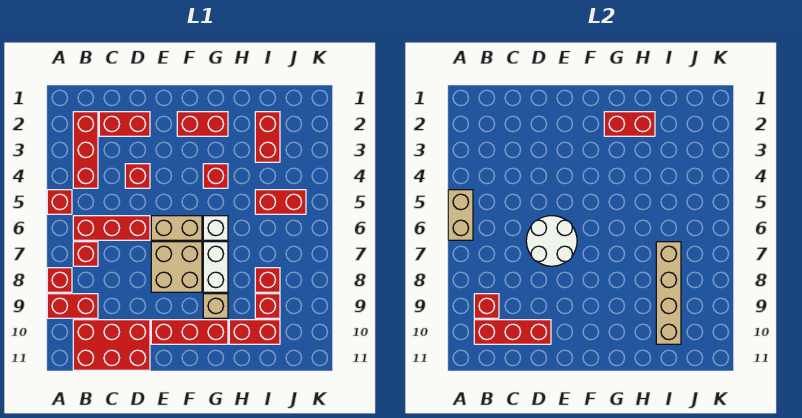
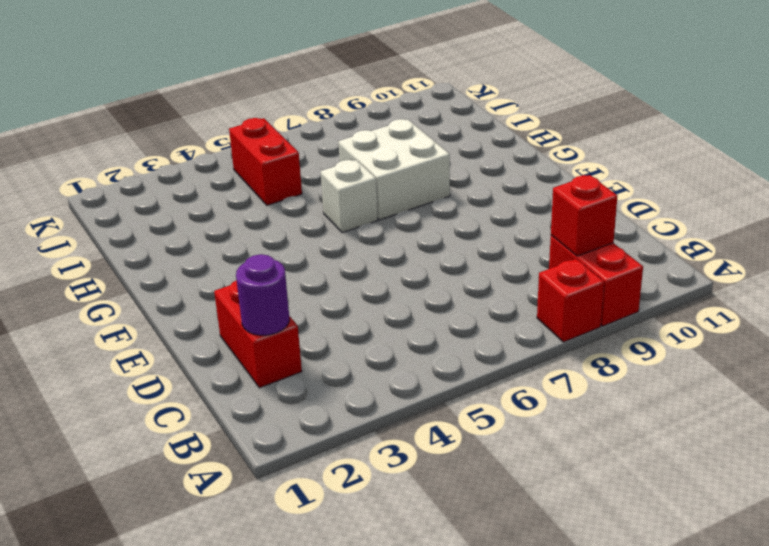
purple round brick C2 level 2 -> none
white brick G7:H8 level 1 -> white brick G7:G8 level 1
none -> red brick A5 level 1
none -> red brick B2:B4 level 1
none -> red brick B6:D6 level 1

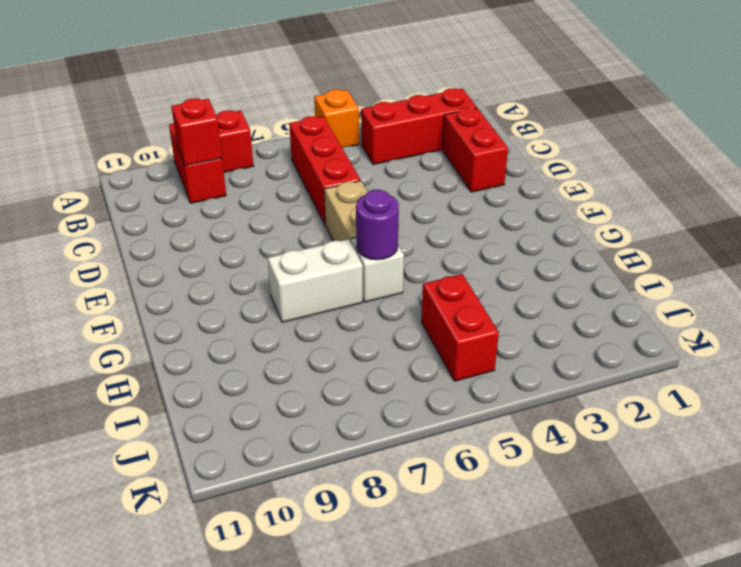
orange brick A5 level 1 -> red brick A5 level 1
purple round brick G6 level 2 -> none
none -> red brick B7 level 1
none -> red brick B10:D11 level 1
none -> red brick D4 level 1

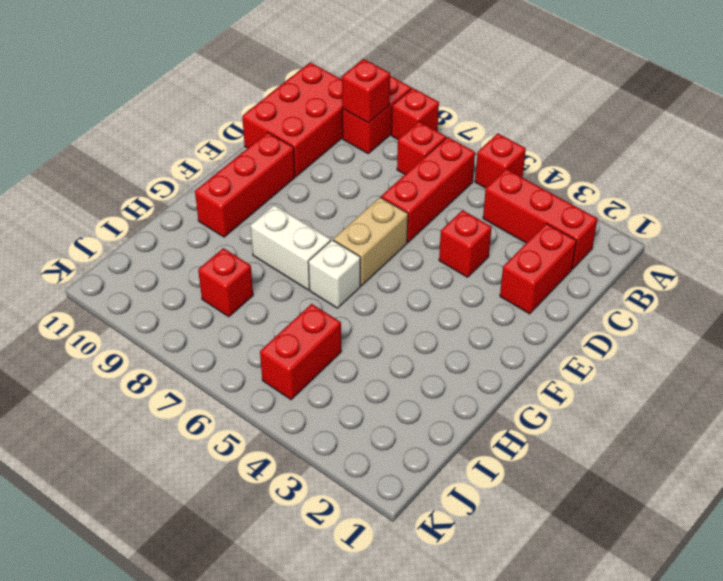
none -> tan brick E7:F8 level 1
none -> red brick F2:G2 level 1
none -> red brick G4 level 1

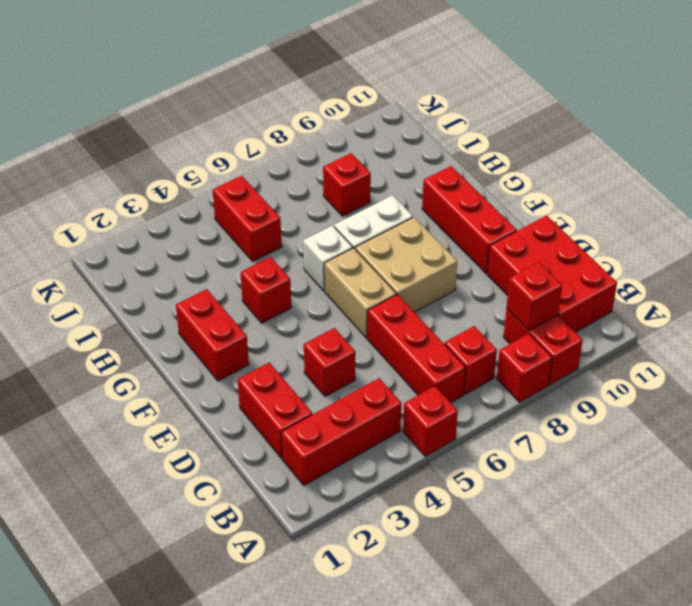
none -> tan brick G9 level 1
none -> red brick H10:I10 level 1
none -> red brick I2:I3 level 1

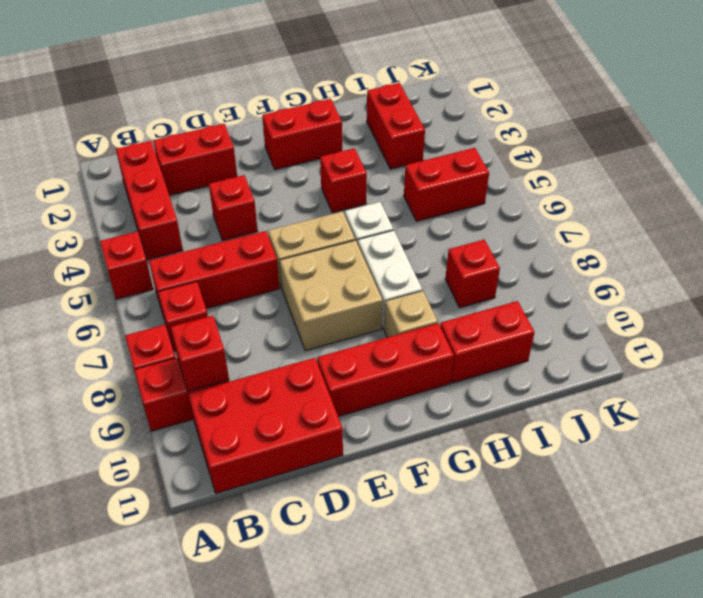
none -> red brick I9 level 1
none -> tan brick A5:A6 level 2
none -> red brick B10:D10 level 2

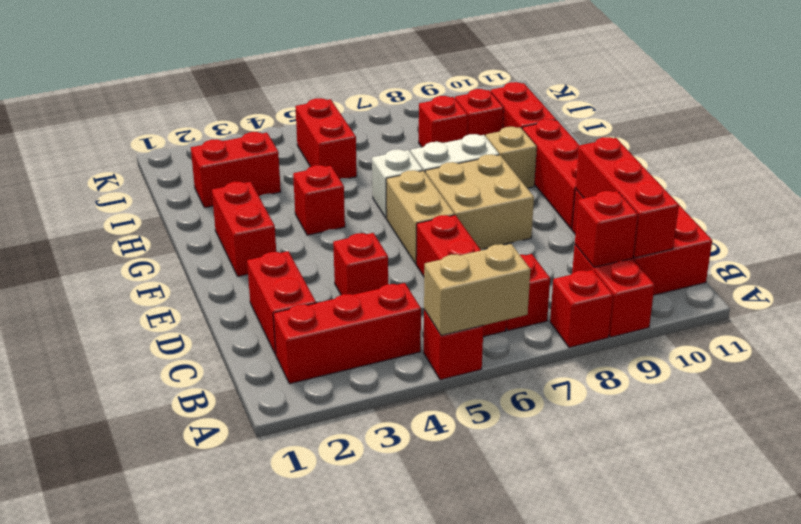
none -> white round brick D6:E7 level 2
none -> red brick G2:H2 level 2
none -> tan brick I7:I10 level 2

